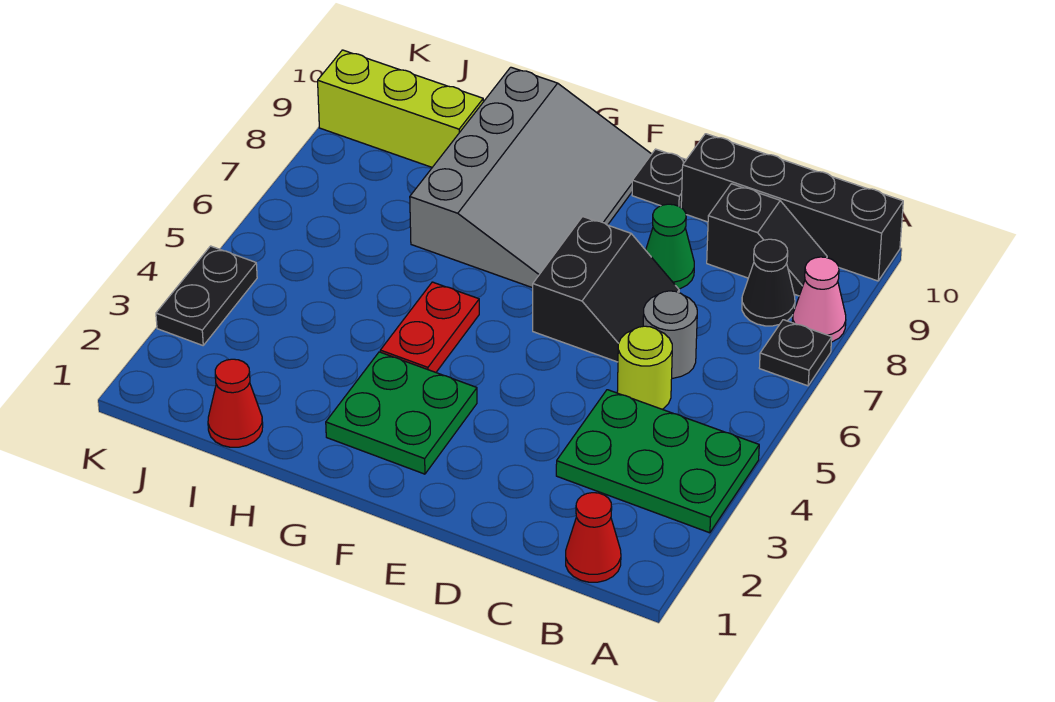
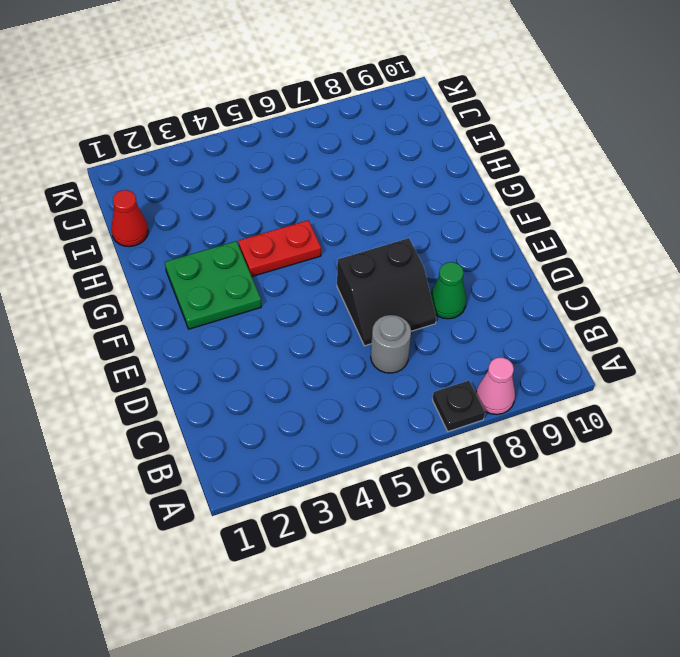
none -> green plate A3:C4 level 1
none -> black brick A10:D10 level 1
none -> red cone B1 level 1

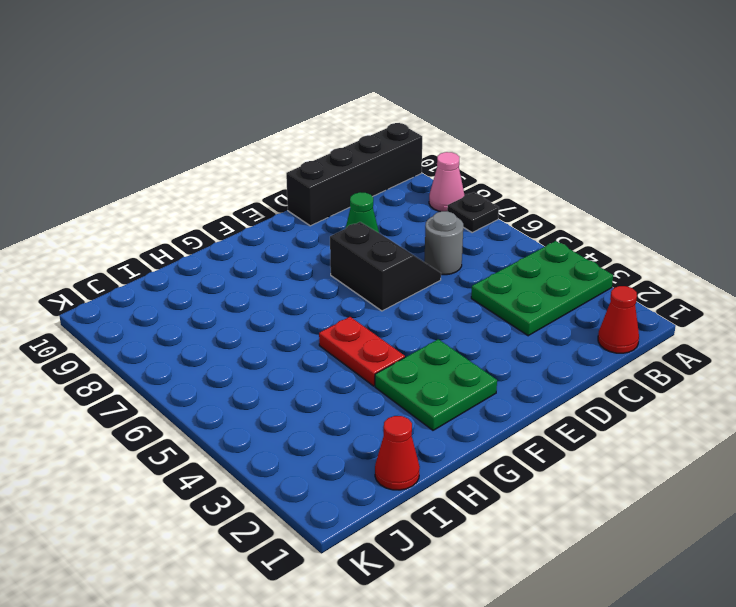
none -> black cone B8 level 1
none -> black slope B9:C9 level 1 top C
none -> lime round brick C5 level 1

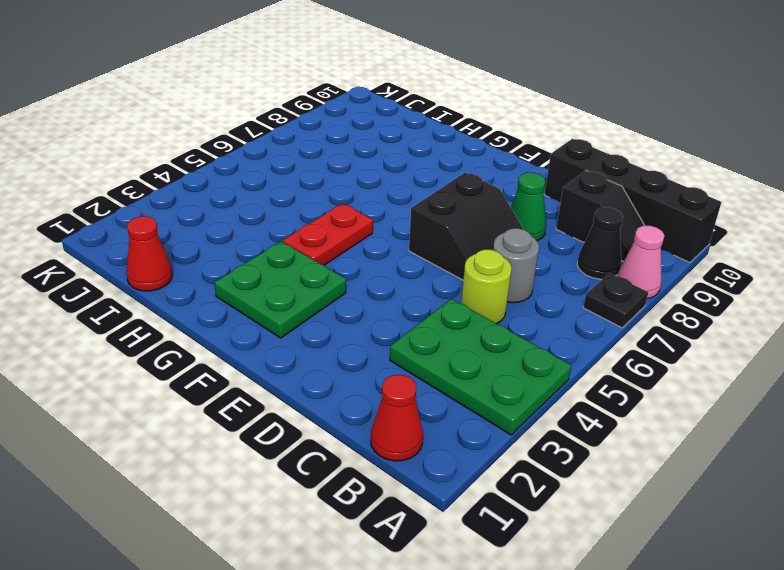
none -> black plate E10 level 1
none -> grey slope F7:H10 level 1 top H
none -> lime brick I9:K9 level 1

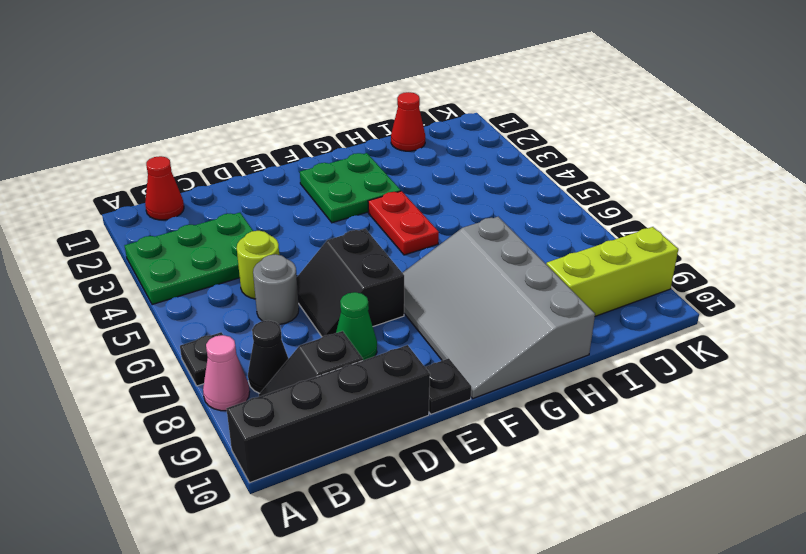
none -> black plate K3:K4 level 1

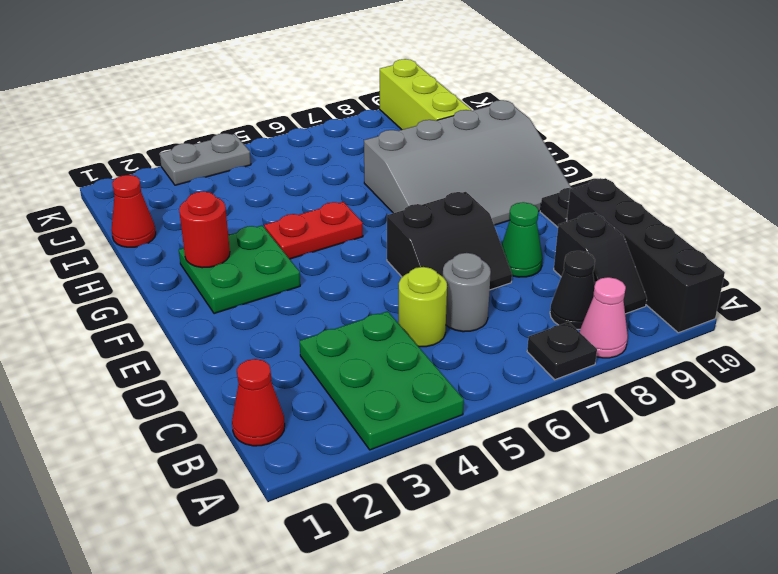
red round brick G2 level 2 -> none
grey plate K3:K4 level 1 -> black plate K3:K4 level 1

